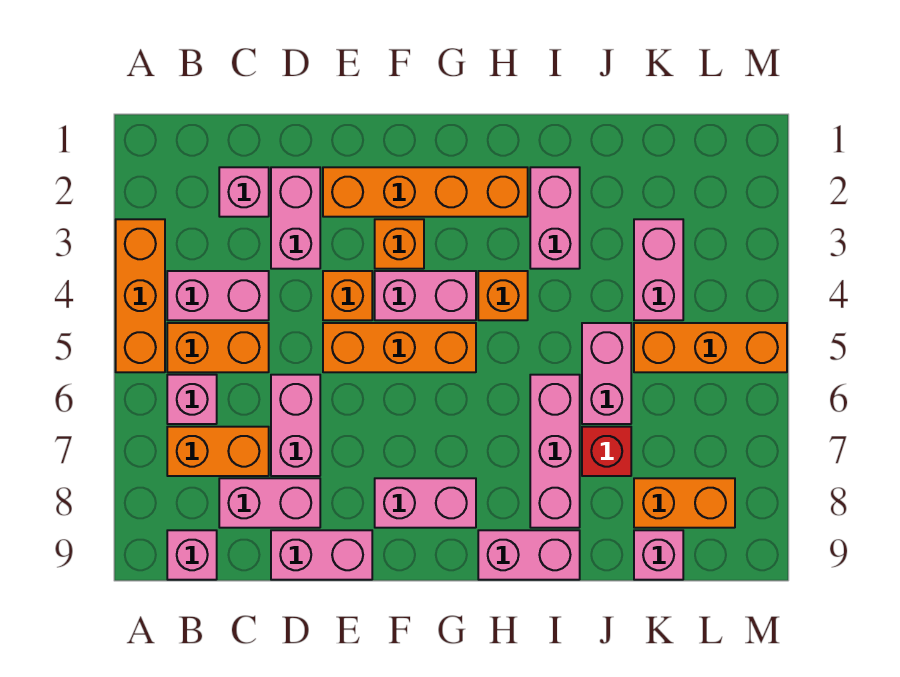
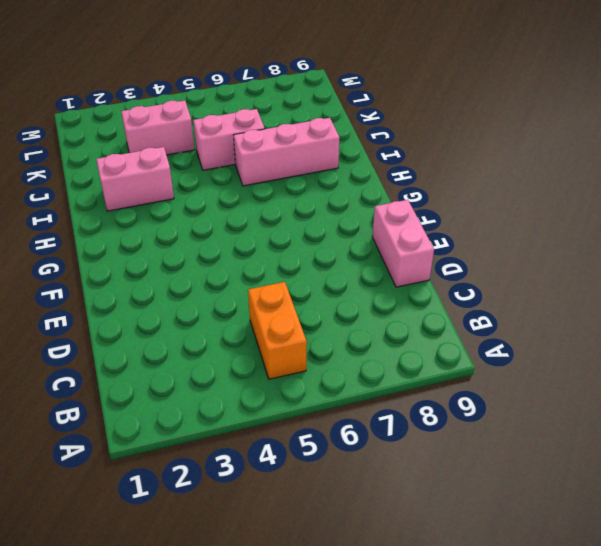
none -> orange brick A3:A5 level 1
none -> pink brick B4:C4 level 1
none -> pink brick B6 level 1

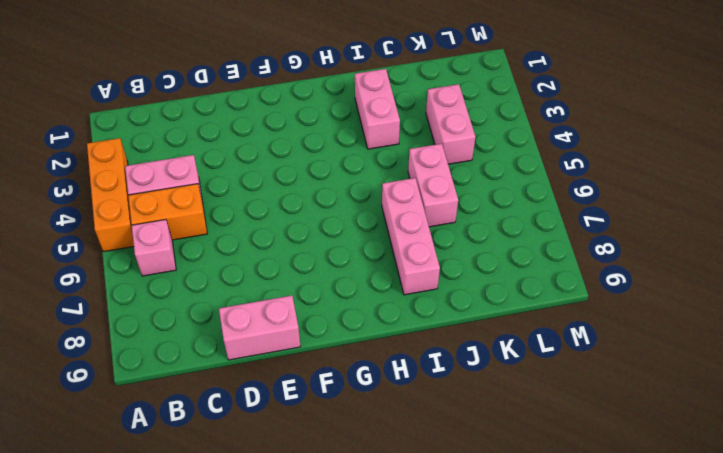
none -> orange brick B7:C7 level 1
none -> pink brick B9 level 1
none -> pink brick C2 level 1

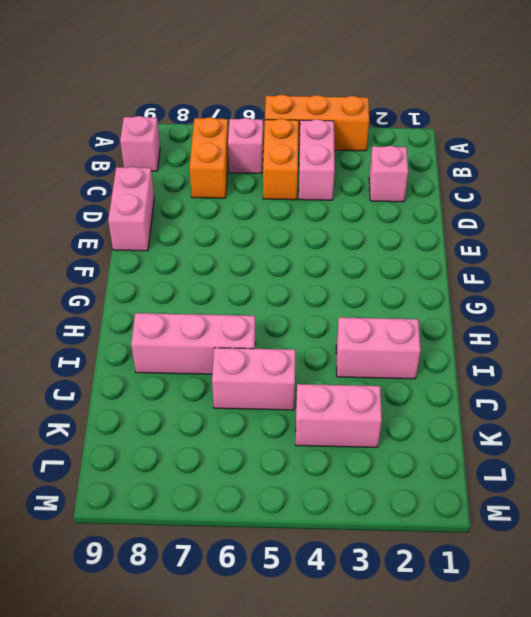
none -> pink brick C8:D8 level 1
none -> pink brick D2:D3 level 1
none -> pink brick D6:D7 level 1

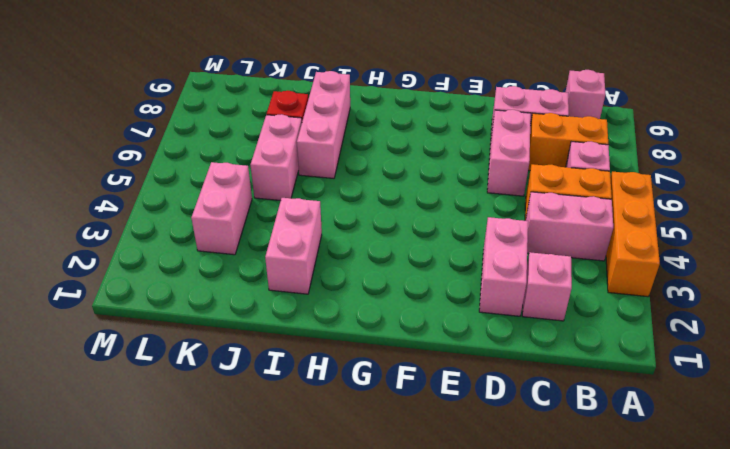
none -> pink brick D9:E9 level 1
none -> orange brick E2:H2 level 1
none -> orange brick E4 level 1

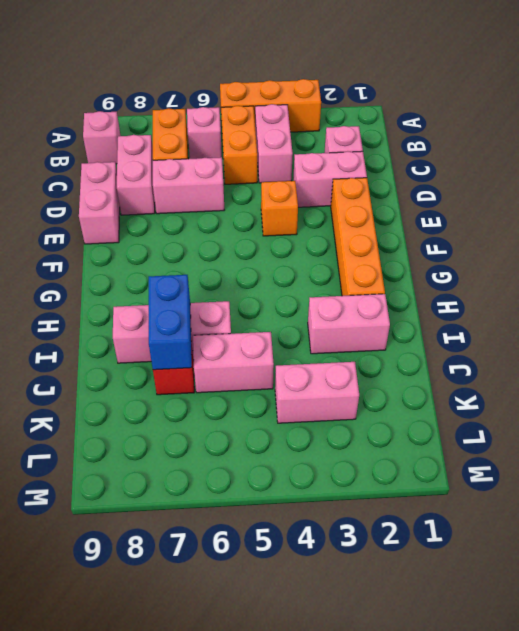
blue brick I7:J7 level 2 -> none
none -> orange brick E5:G5 level 1
none -> orange brick F3 level 1
none -> pink brick F4:G4 level 1

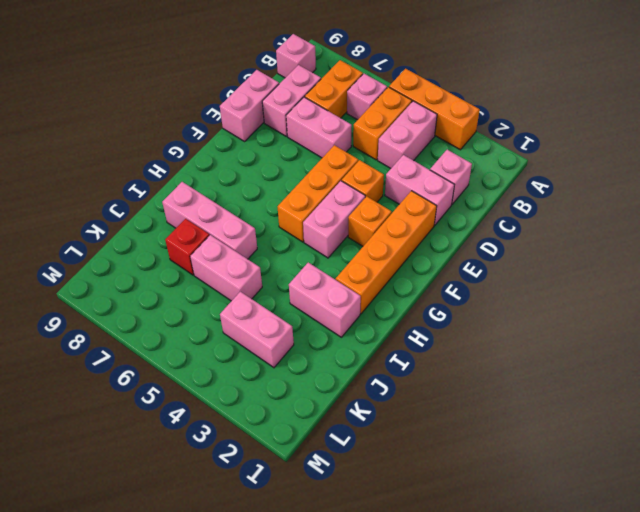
none -> pink brick F8:G8 level 1
none -> orange brick H4 level 1
none -> pink brick H9:I9 level 1

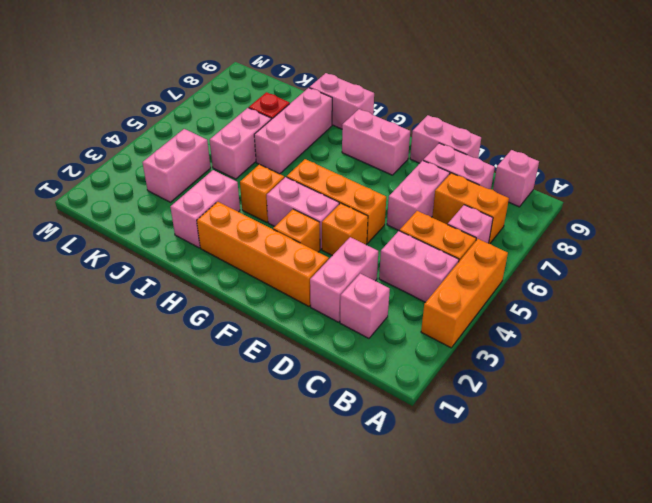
none -> orange brick K5:M5 level 1
none -> orange brick K8:L8 level 1
none -> pink brick K9 level 1

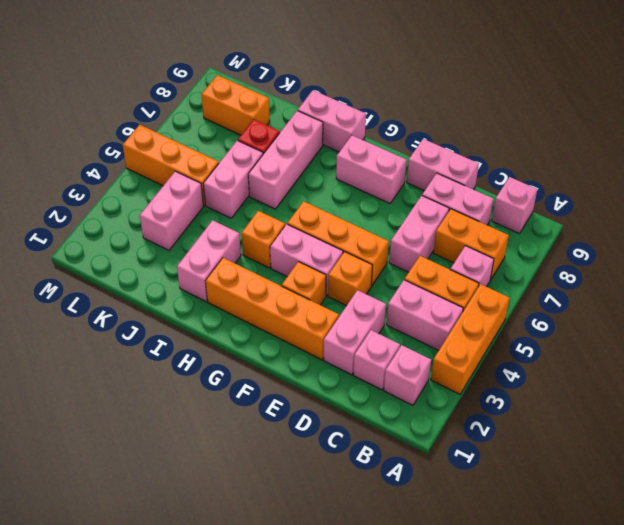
pink brick B2 level 1 -> pink brick K9 level 1

